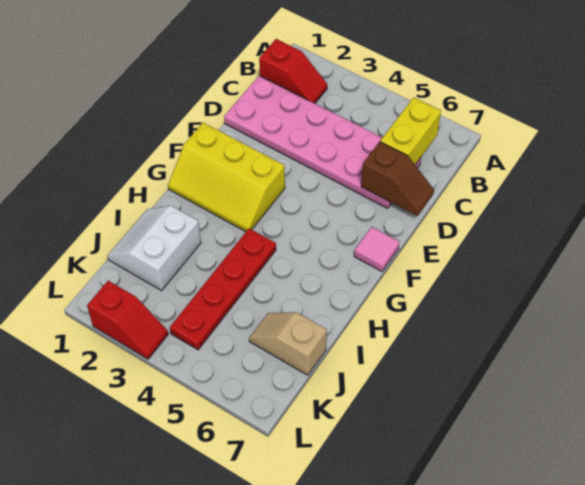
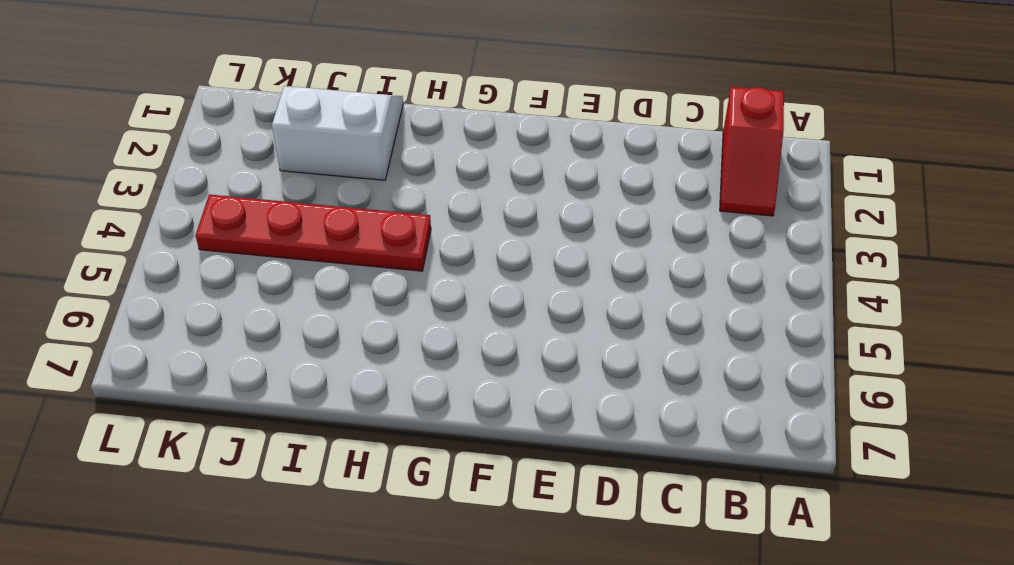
none -> pink plate C1:D6 level 1
none -> yellow slope F1:G3 level 1 top F

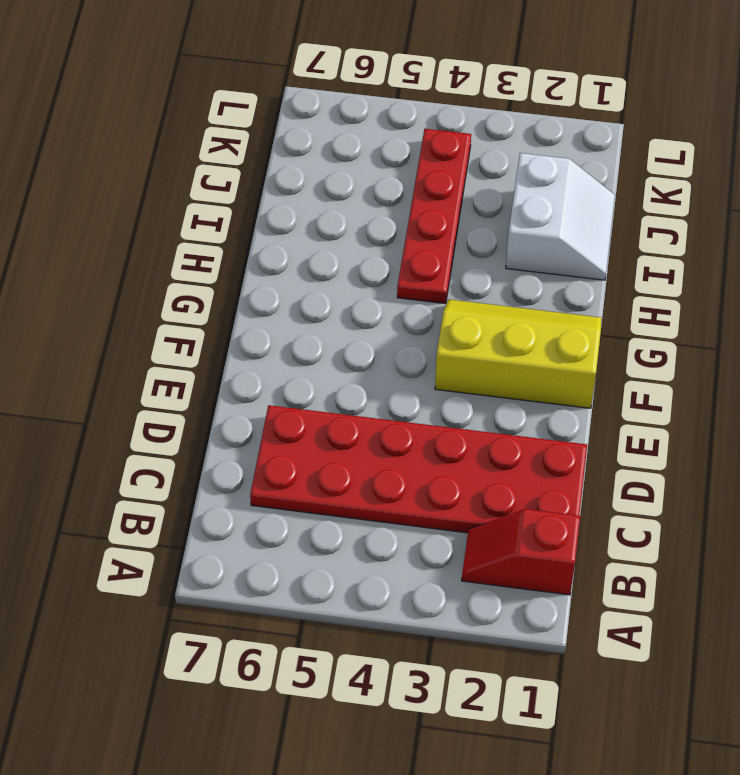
red plate C1:D6 level 1 -> pink plate C1:D6 level 1
none -> pink tile F7 level 1
none -> tan slope J6:J7 level 1 top 7

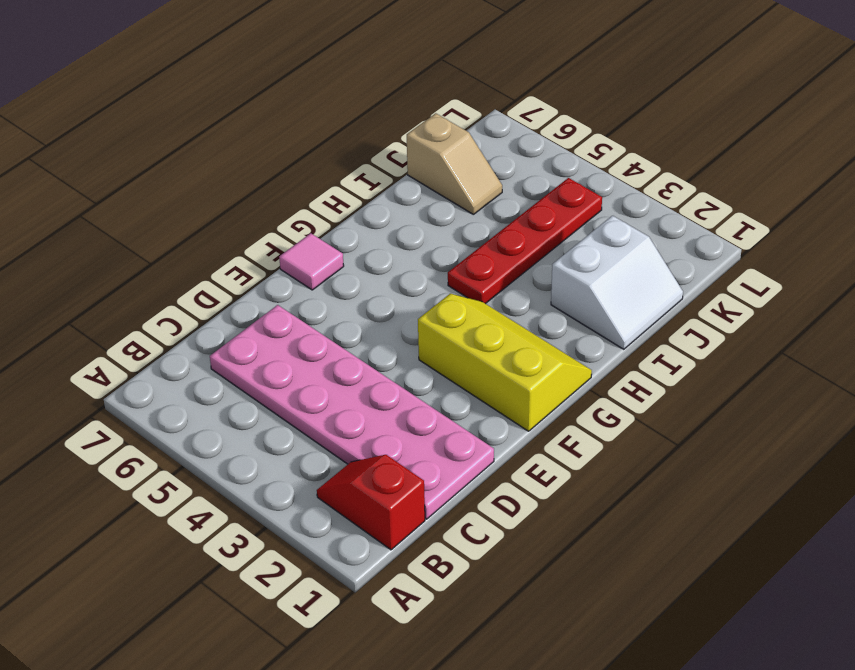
none -> red slope L2:L3 level 1 top 2
none -> yellow brick B6:C6 level 2

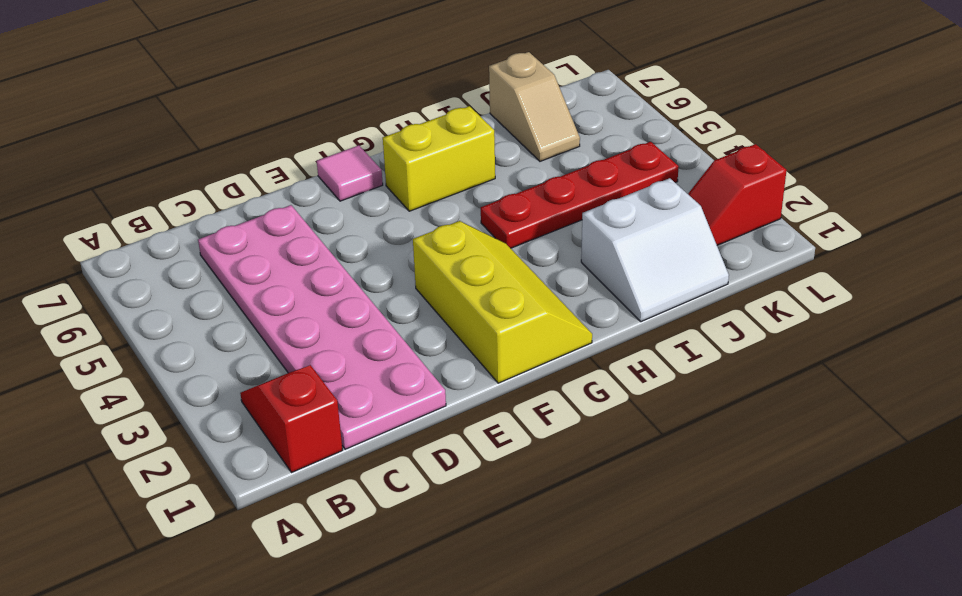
yellow brick G6:H6 level 1 -> yellow brick B6:C6 level 2
red slope K2:L2 level 1 top L -> red slope L2:L3 level 1 top 2
none -> brown slope D6:D7 level 2 top 6

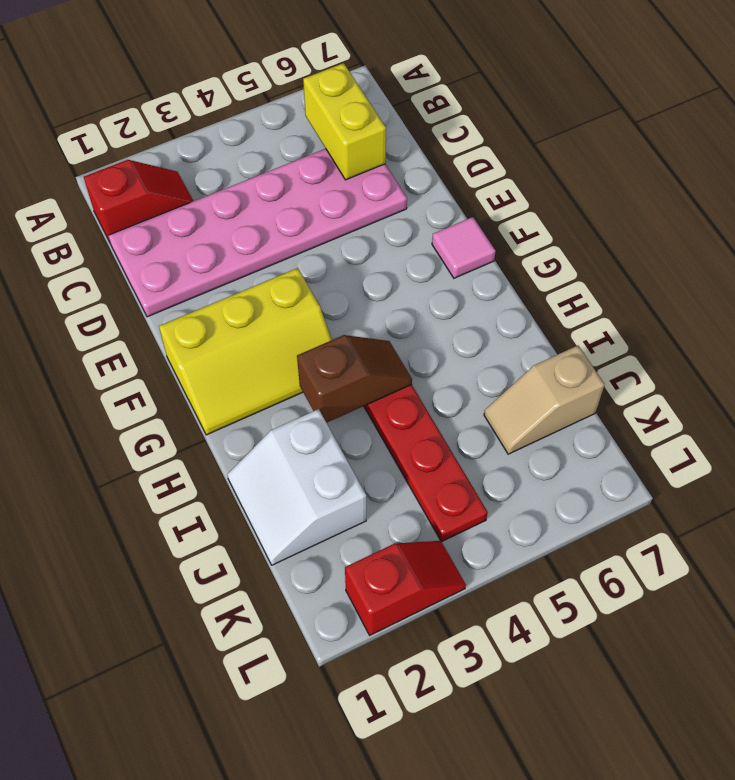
brown slope H3:H4 level 2 top 3 -> brown slope D6:D7 level 2 top 6

